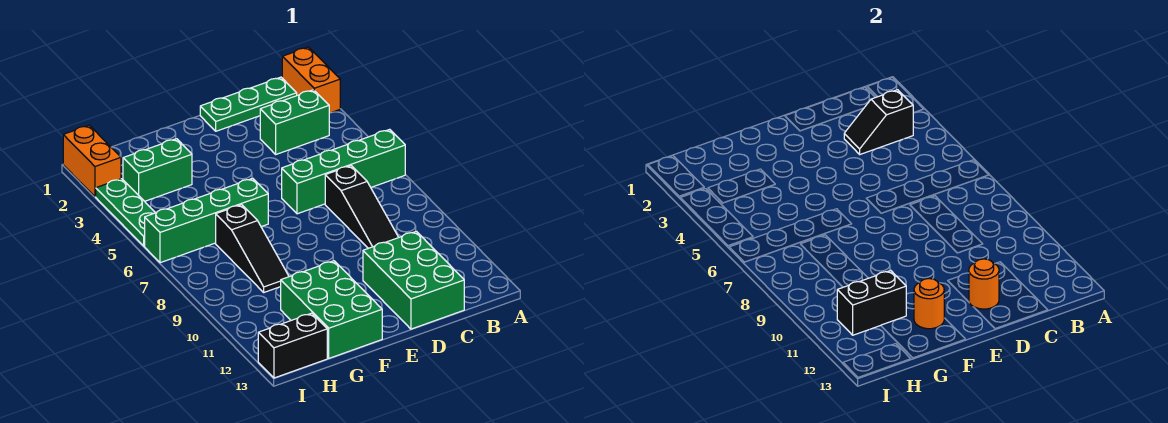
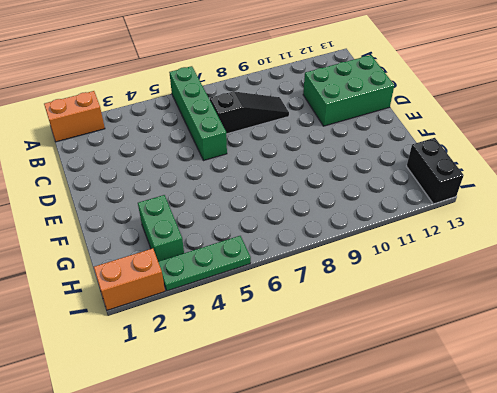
none -> green plate B1:D1 level 1
none -> green brick B3:C3 level 1
none -> green brick F6:I6 level 1

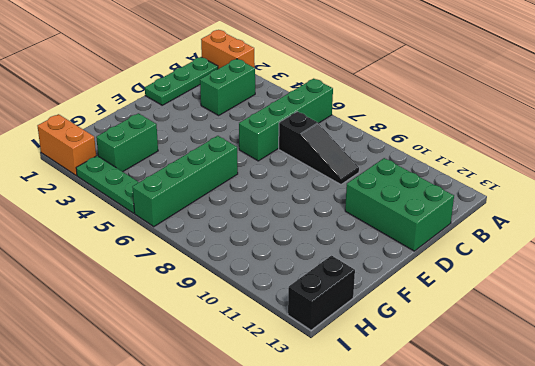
none -> green brick F11:G13 level 1
none -> black slope G7:G9 level 1 top 7
none -> black slope B3:C3 level 2 top B

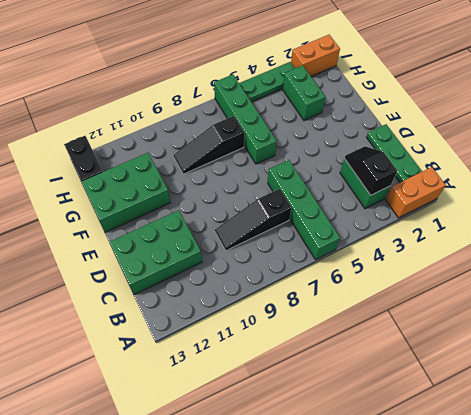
none -> orange round brick D12 level 2
none -> orange round brick F12 level 2
none -> black brick G11:H11 level 2

